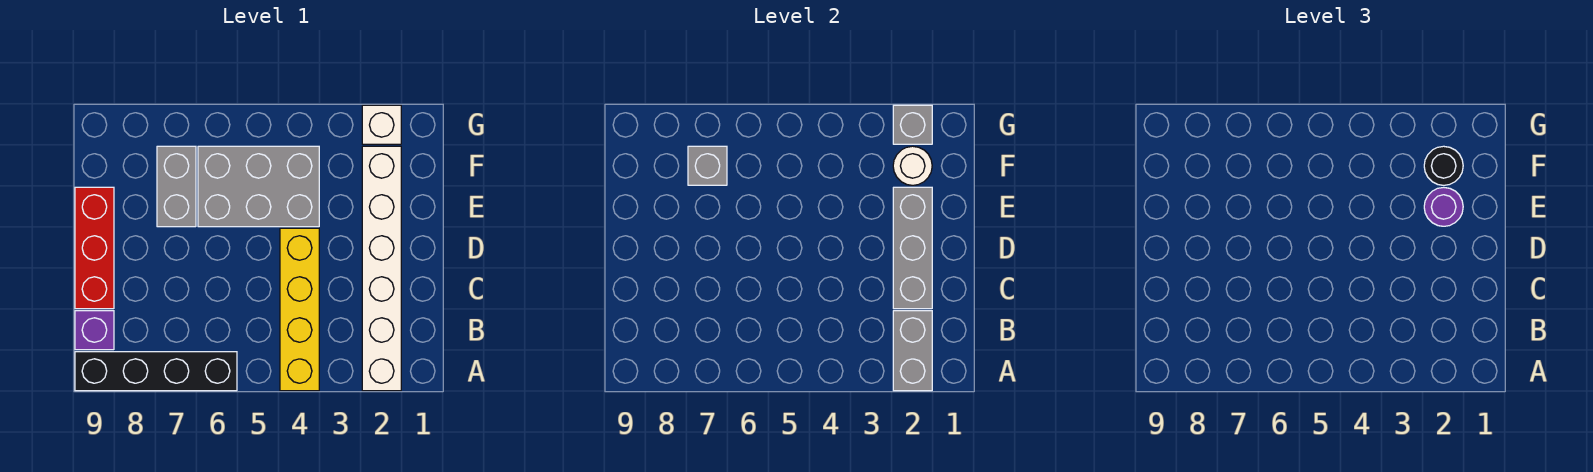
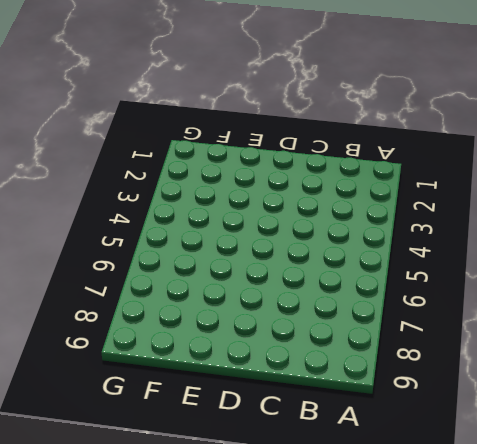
none -> white brick A2:F2 level 1
none -> yellow brick A4:D4 level 1
none -> black brick A6:A9 level 1

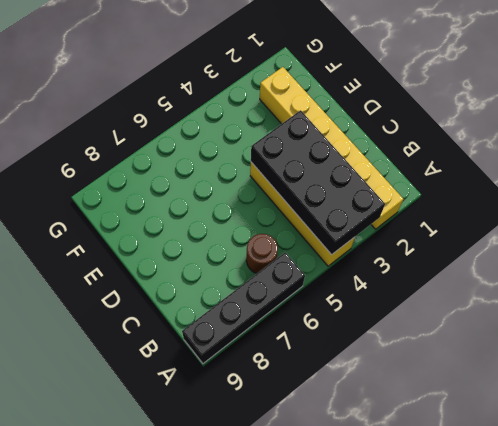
yellow brick A2:F2 level 1 -> white brick A2:F2 level 1
black brick A3:D4 level 2 -> none
brown round brick B6 level 1 -> none
none -> purple brick B9 level 1
none -> red brick C9:E9 level 1
none -> grey brick E4:F6 level 1

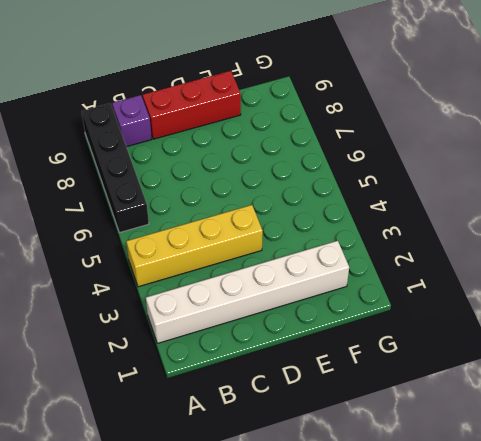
none -> grey brick E4:F6 level 1
none -> grey brick E7:F7 level 1
none -> white brick G2 level 1

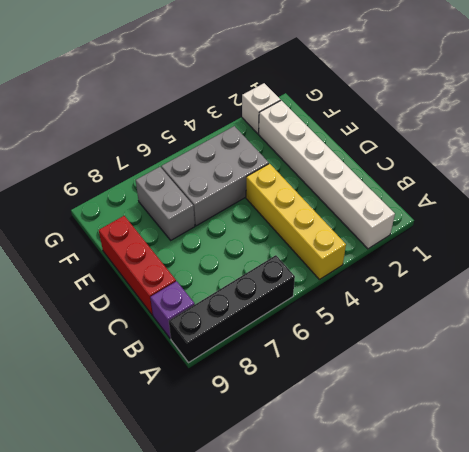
none -> grey brick A2:B2 level 2
none -> grey brick C2:E2 level 2
none -> white round brick F2 level 2

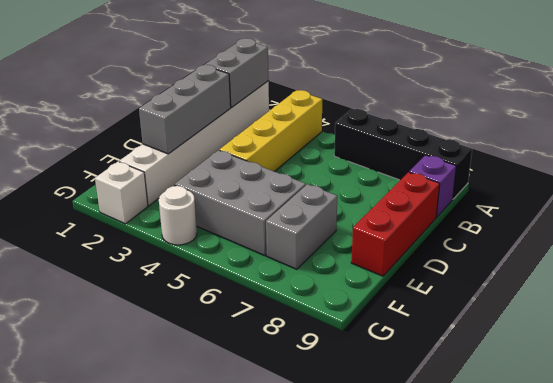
white round brick G4 level 1 -> white round brick F2 level 2
none -> grey brick F7 level 2
none -> grey brick G2 level 2
none -> purple round brick E2 level 3

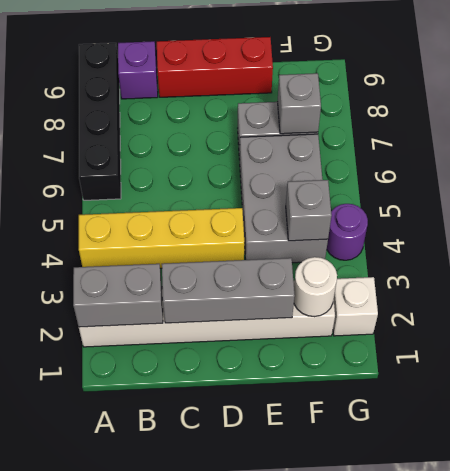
grey brick F4 level 2 -> grey brick G2 level 2
purple round brick G4 level 1 -> purple round brick E2 level 3
none -> black round brick F2 level 3

